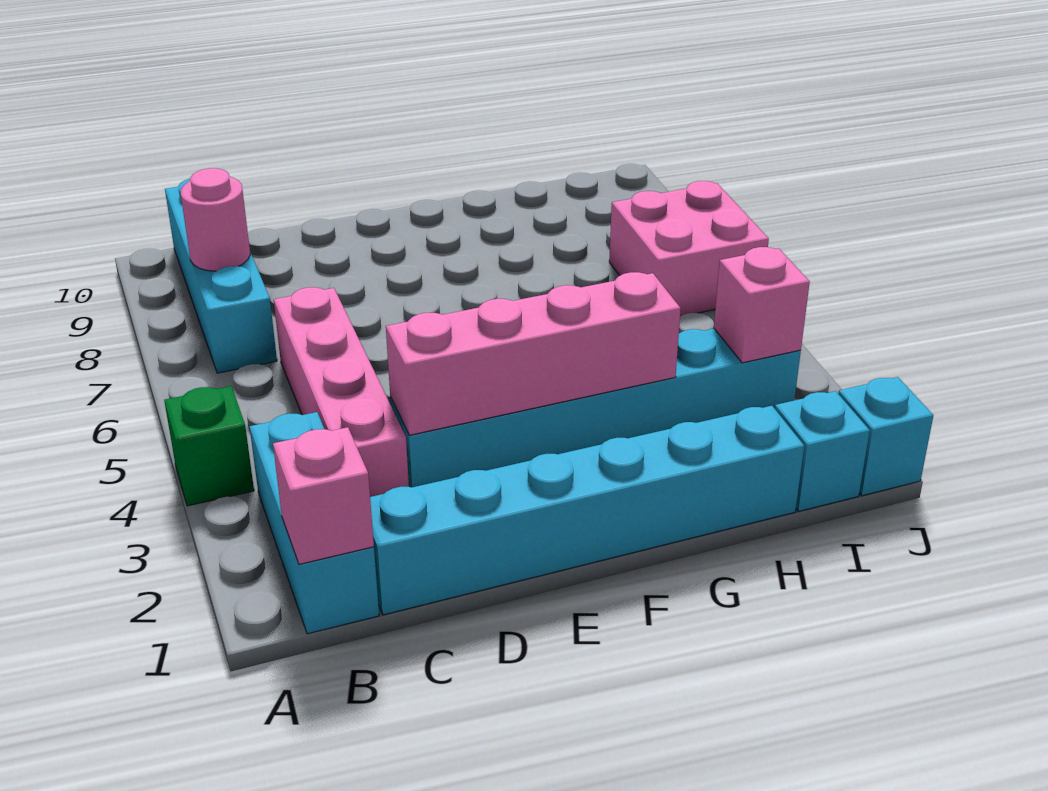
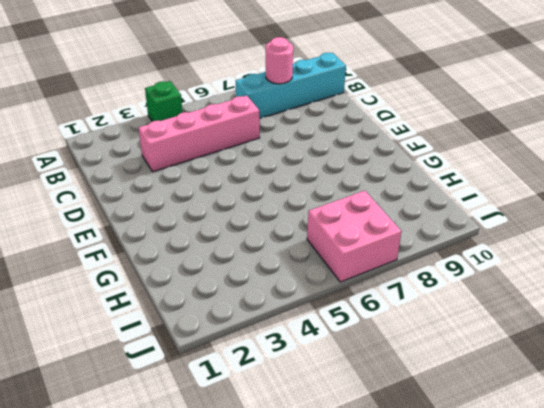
none -> cyan brick B1:B3 level 1
none -> cyan brick C1:H1 level 1
none -> cyan brick D3:I3 level 1

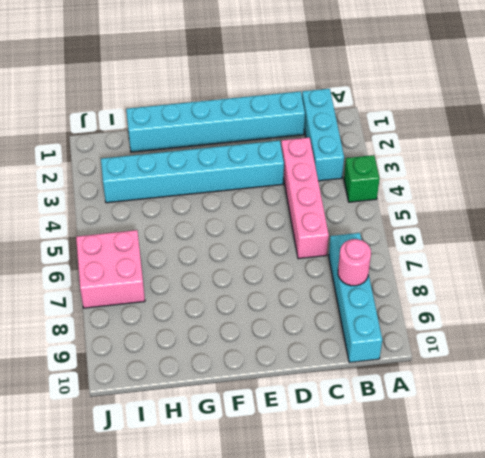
none -> cyan brick I1 level 1
none -> cyan brick J1 level 1
none -> pink brick B1 level 2

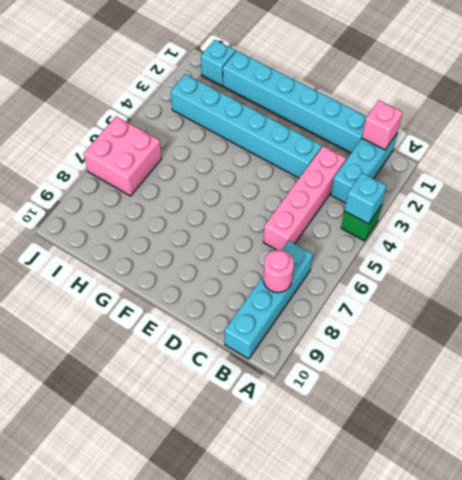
cyan brick A4 level 2 -> cyan brick J1 level 1
none -> pink brick D3:G3 level 2
none -> pink brick I3 level 2

